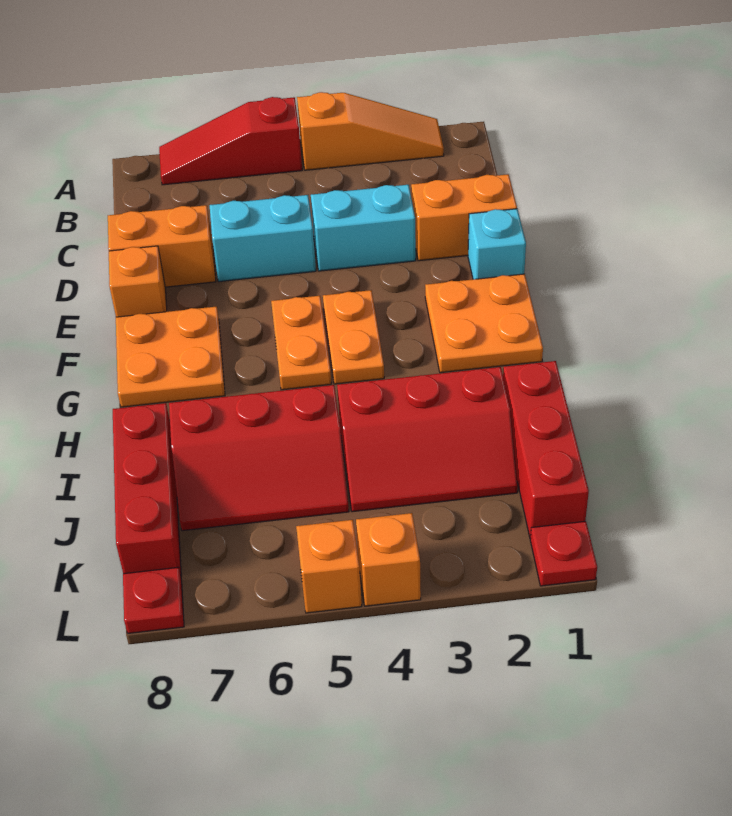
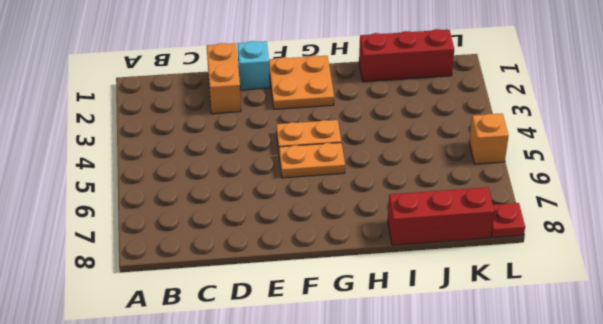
none -> orange slope A2:A4 level 1 top 4
none -> red slope A5:A7 level 1 top 5
none -> cyan brick D3:D4 level 1

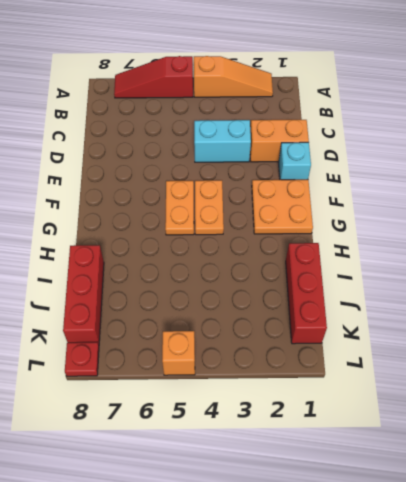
none -> cyan brick D5:D6 level 1
none -> orange brick D7:D8 level 1
none -> orange brick E8 level 1

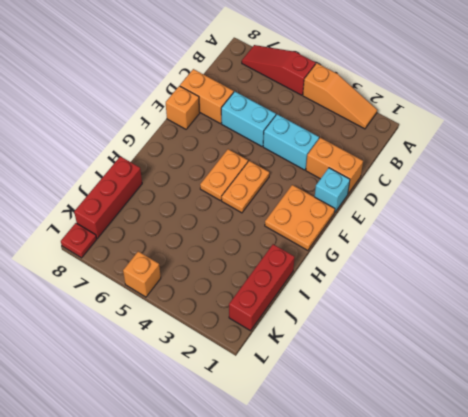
none -> orange plate F7:G8 level 1
none -> red slope I2:J4 level 1 top I
none -> red slope I5:J7 level 1 top I

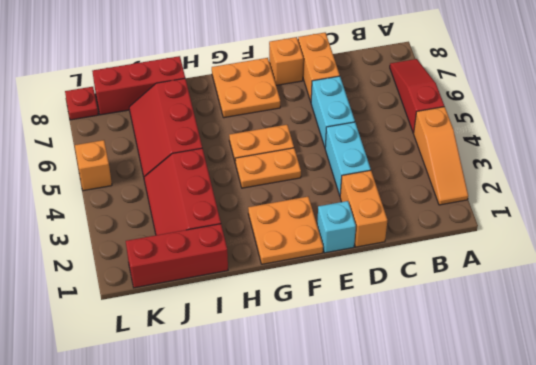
none -> red plate L1 level 1
none -> orange brick L4 level 1

